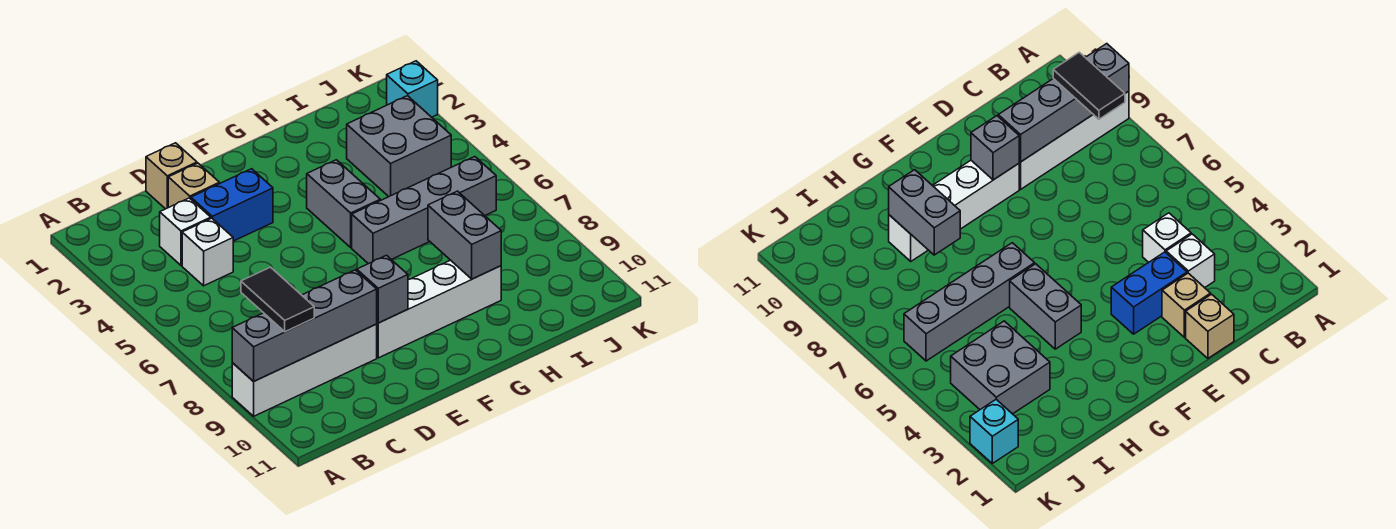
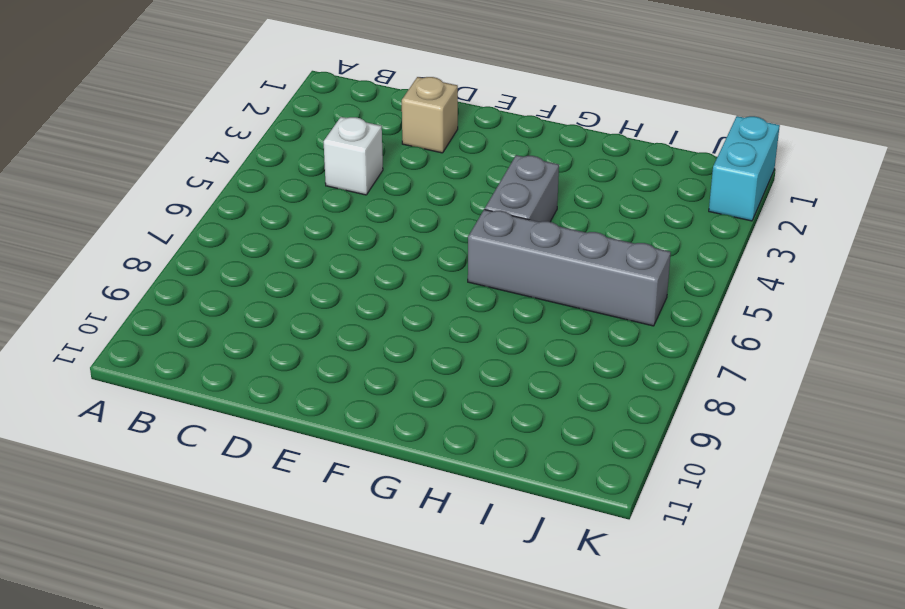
cyan brick K1:K2 level 1 -> cyan brick K2 level 1
none -> white brick A9:D9 level 1
none -> white brick C3 level 1
none -> tan brick D1 level 1

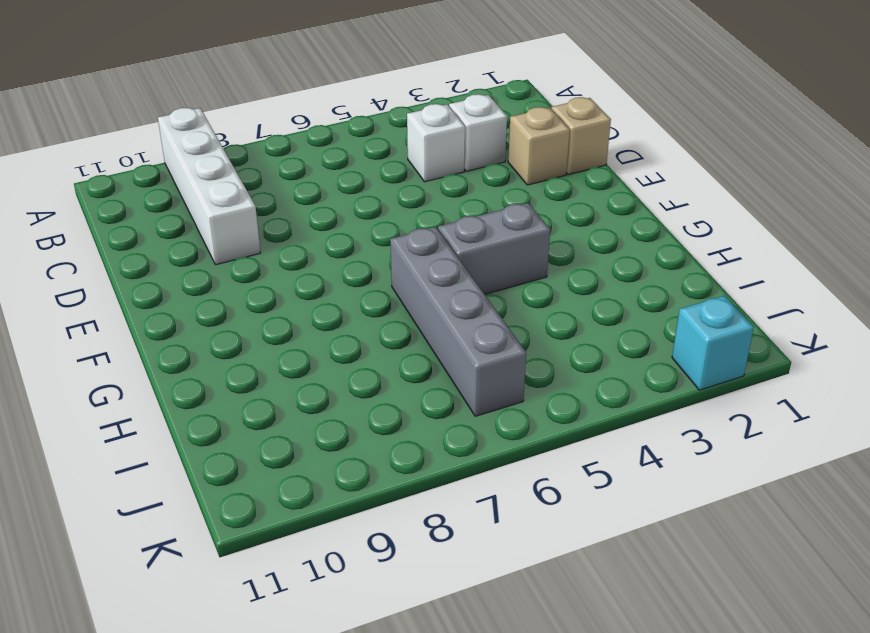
none -> blue brick D3:E3 level 1
none -> white brick E9:H9 level 1
none -> grey brick I3:J4 level 1

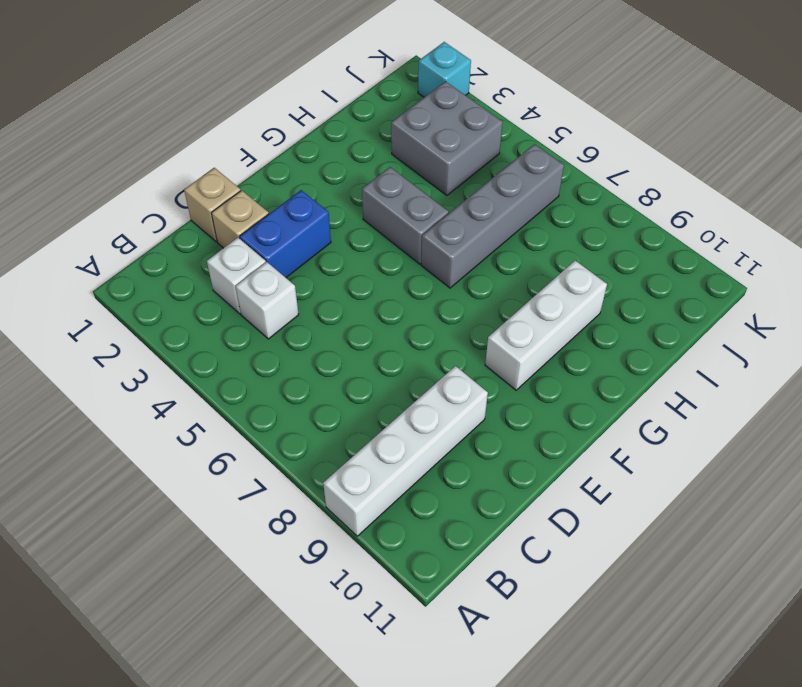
white brick F9:H9 level 1 -> white brick E9:H9 level 1
none -> grey brick A9:D9 level 2
none -> grey brick E9 level 2
none -> grey brick H8:H9 level 2

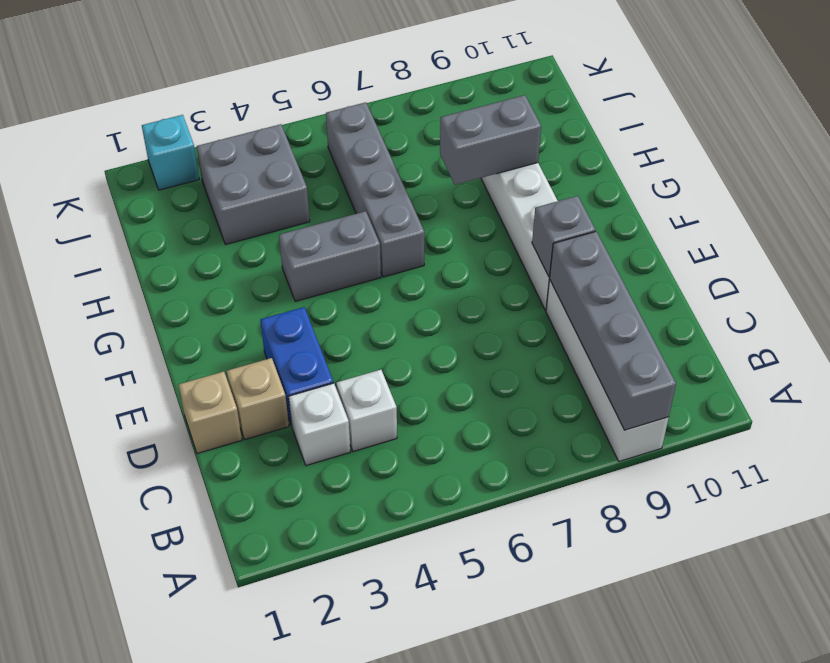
none -> black tile B8:B9 level 3

